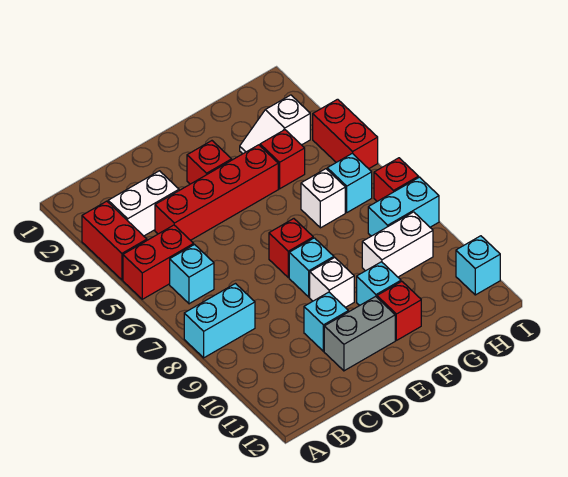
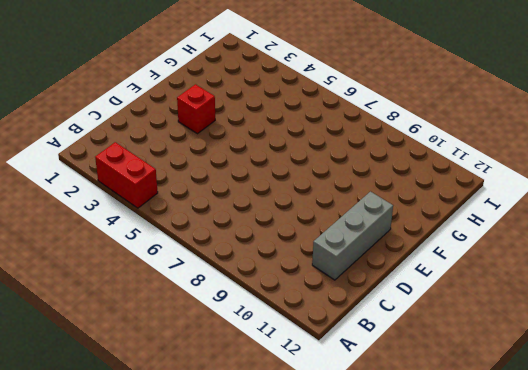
grey brick C11:E11 level 1 -> grey brick D11:E11 level 1
none -> red brick A5:B5 level 1
none -> cyan brick A8:B8 level 1
none -> white brick B3:C3 level 1

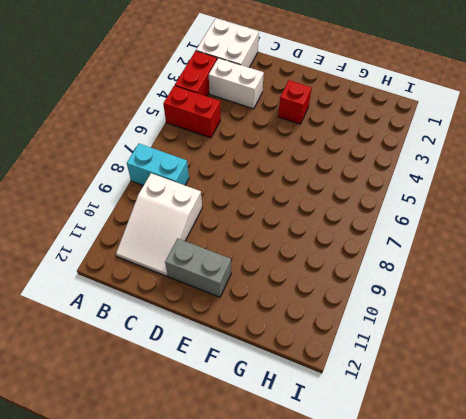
white brick A1:B2 level 1 -> none
white slope B9:C11 level 1 top 9 -> none
none -> cyan brick B6 level 1
none -> red brick C4:F4 level 1
none -> cyan brick D10 level 1

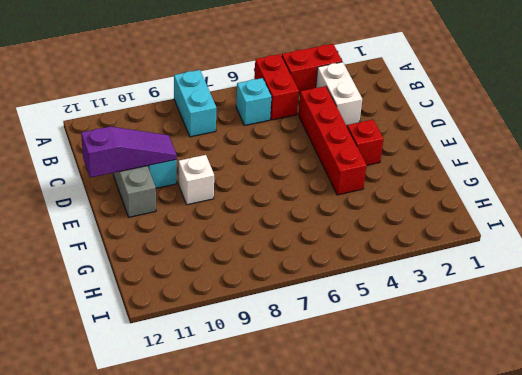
purple slope D10:D12 level 2 top 12 -> none
none -> red brick E7 level 1
none -> cyan brick E8 level 1
none -> cyan brick F10 level 1

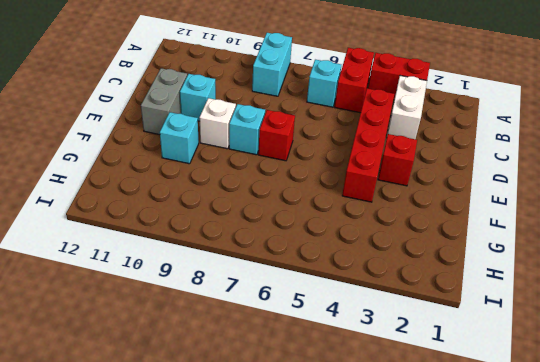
none -> red brick F11 level 1
none -> white slope G3:H3 level 1 top H
none -> red brick G4 level 1

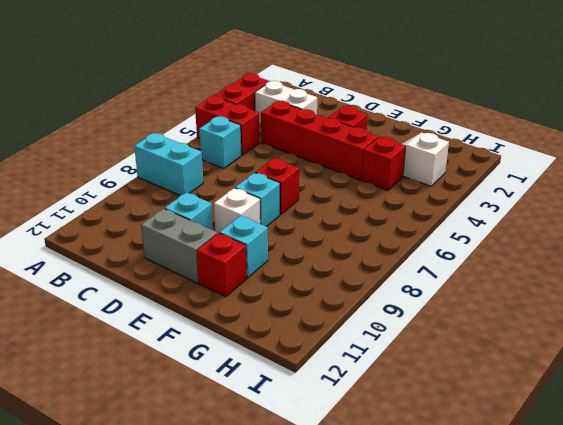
none -> white brick G6 level 1
none -> white brick G9:H9 level 1
none -> cyan brick H6 level 1

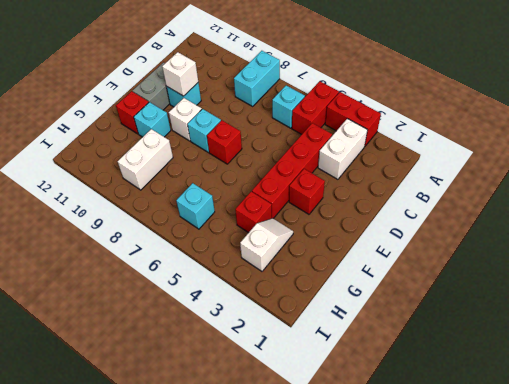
white brick D10 level 2 -> white brick G6 level 1
none -> cyan brick H8:I8 level 1
none -> red brick I4:I5 level 1
none -> red brick I7 level 1

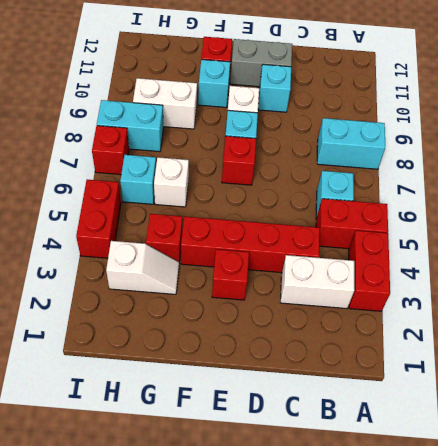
none -> cyan brick I11 level 1

